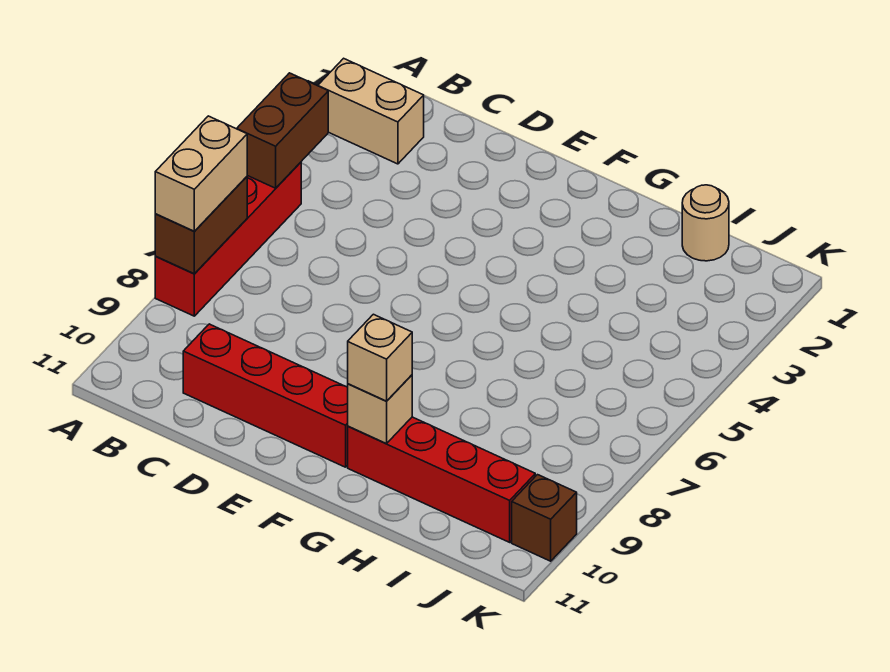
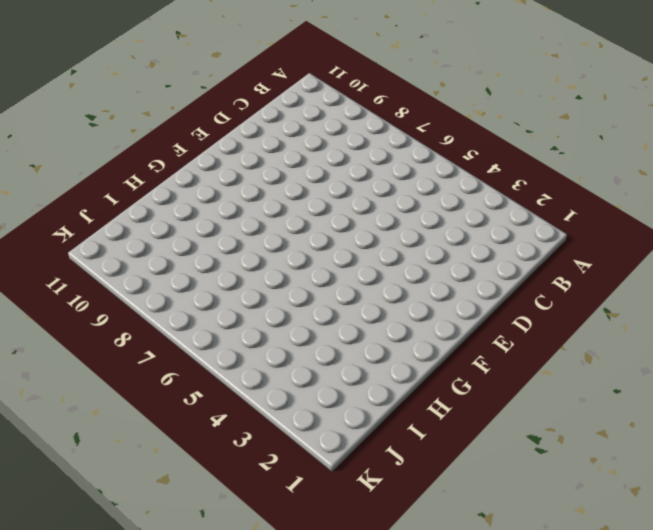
none -> tan brick A2:B2 level 1
none -> red brick A5:A8 level 1

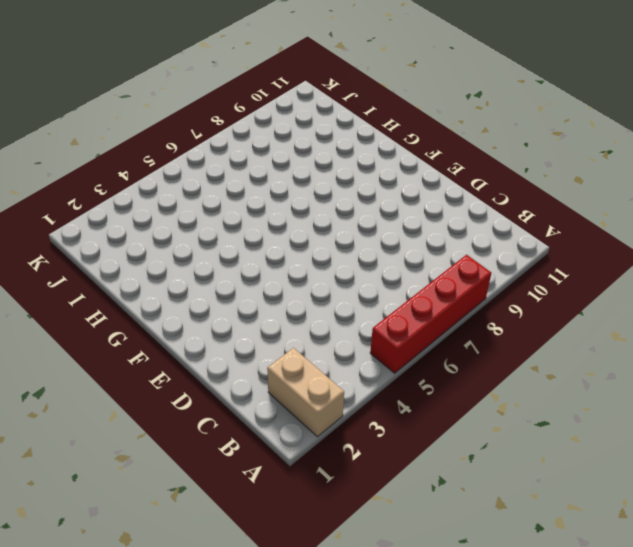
none -> red brick C10:F10 level 1
none -> red brick G10:J10 level 1

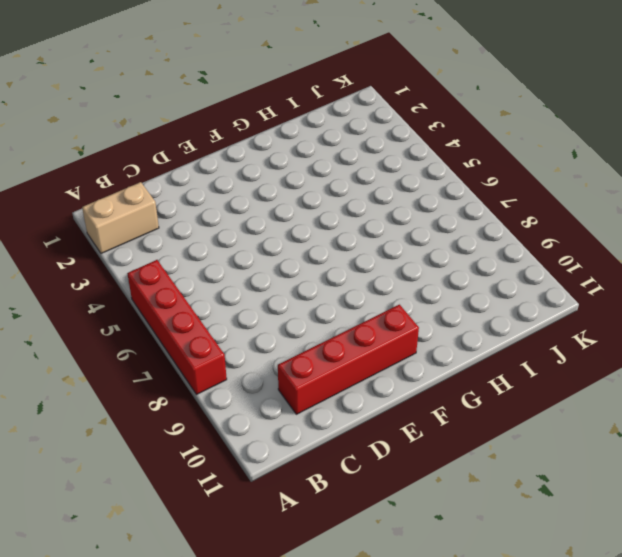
none -> red brick G10:J10 level 1
none -> tan round brick I1 level 1

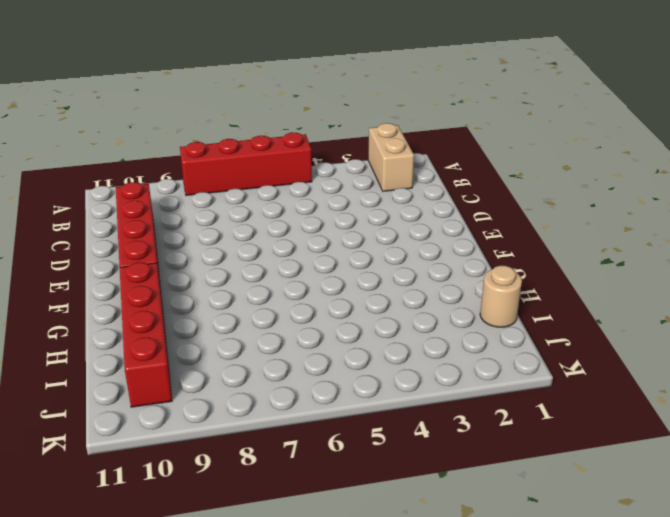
none -> brown brick K10 level 1
none -> brown brick A4:A5 level 2

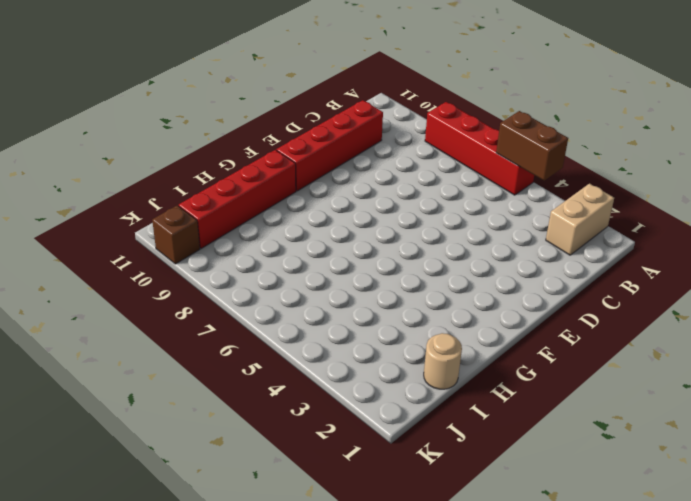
none -> brown brick A7:A8 level 2
none -> tan brick G10 level 2

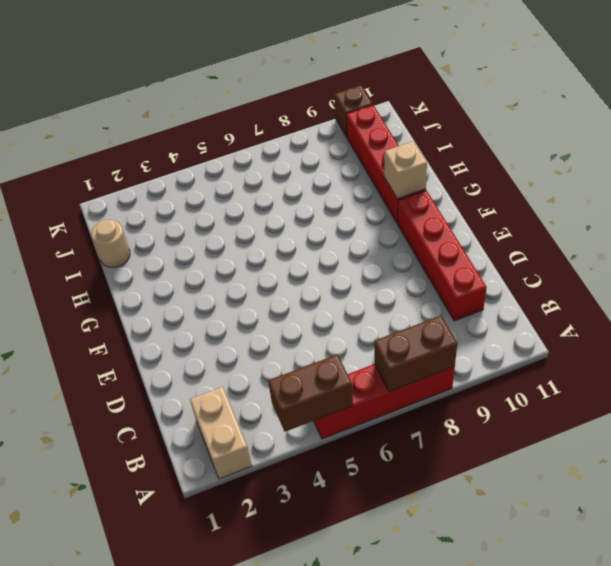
none -> tan brick A7:A8 level 3
none -> tan brick G10 level 3

